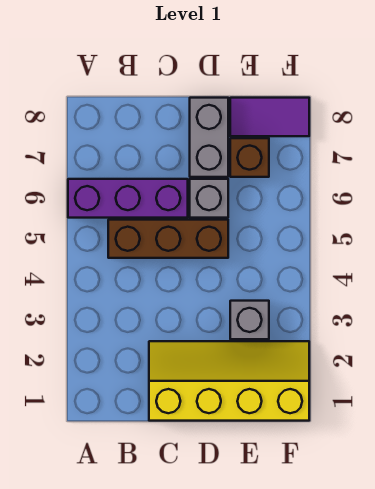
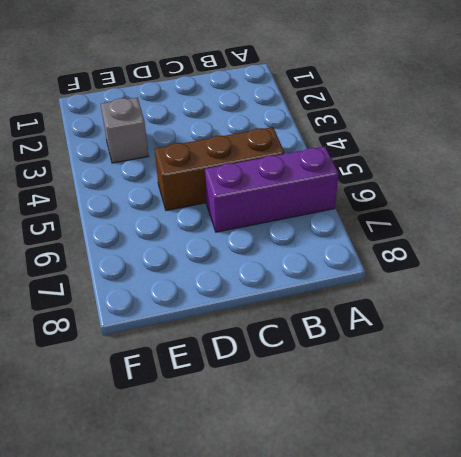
none -> yellow slope C1:F2 level 1 top 1
none -> grey brick D6 level 1

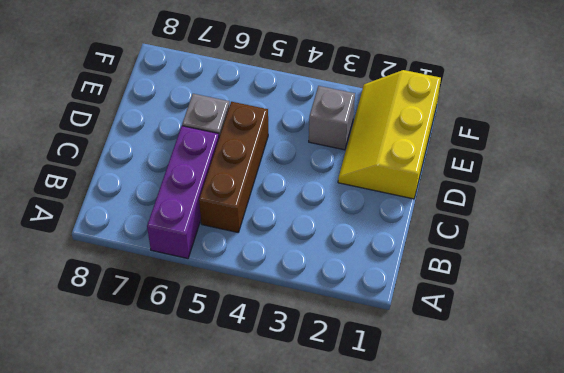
yellow slope D1:F2 level 1 top 1 -> yellow slope C1:F2 level 1 top 1
none -> grey brick D7:D8 level 1
none -> brown brick E7 level 1

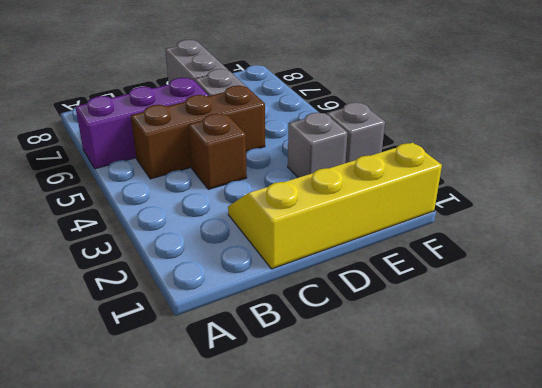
brown brick C4 level 1 -> brown brick E7 level 1
grey brick F3 level 1 -> none
none -> purple tile E8:F8 level 1

